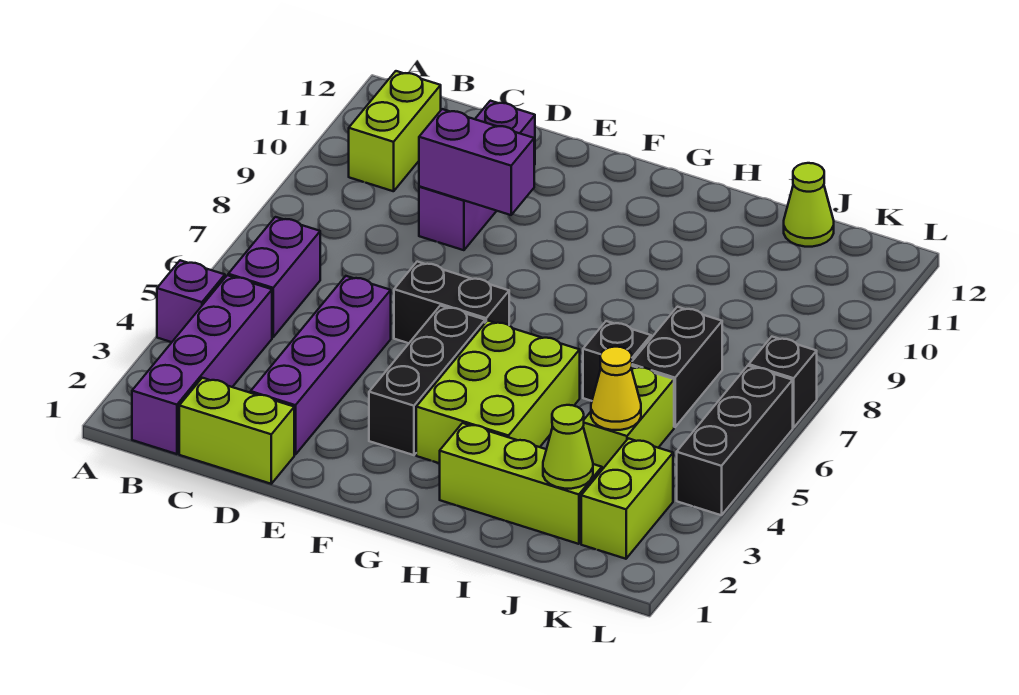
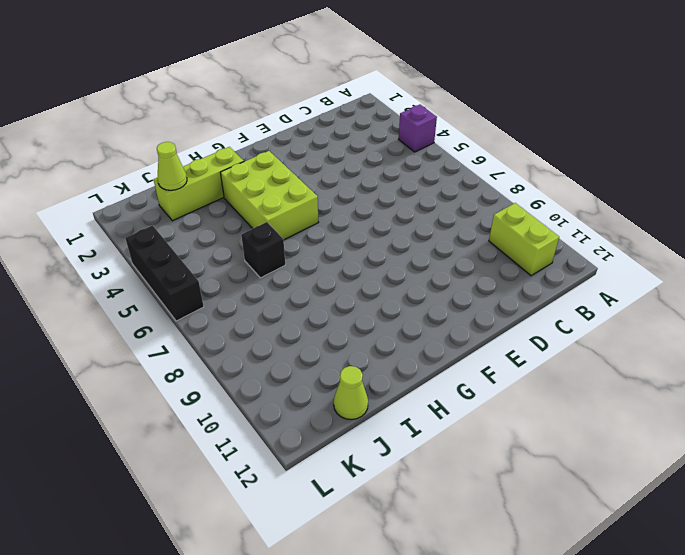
none -> purple brick B1:B4 level 1
none -> purple brick B5:B6 level 1
none -> lime brick C1:D1 level 1

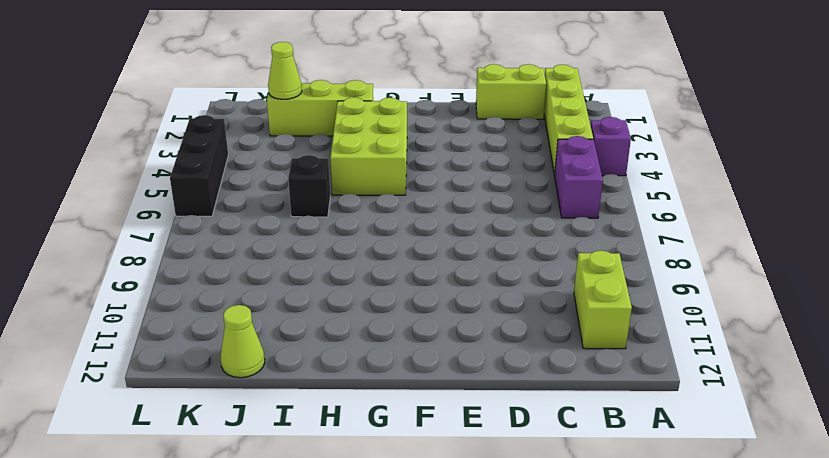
lime brick B1:B4 level 1 -> purple brick B1:B4 level 1
none -> purple brick D2:D5 level 1
none -> purple brick D9:D11 level 1
none -> black brick E6:F6 level 1

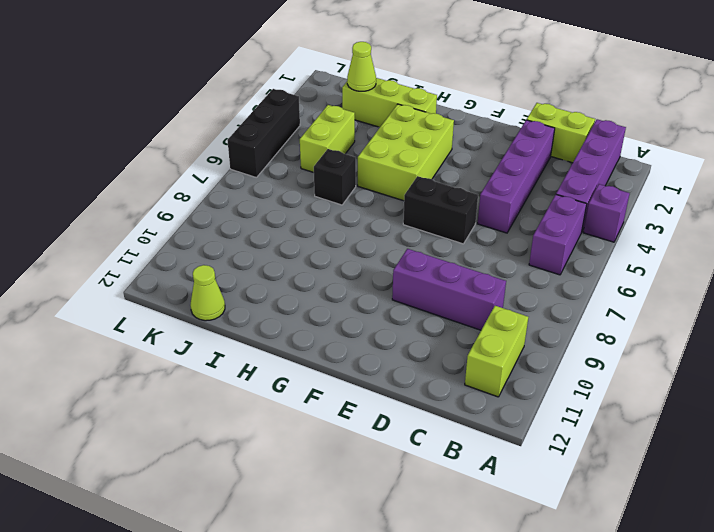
purple brick C9:E9 level 1 -> purple brick D9:D11 level 1
none -> black brick F3:F5 level 1
none -> black brick J6:J7 level 1
none -> lime brick K2:K3 level 1

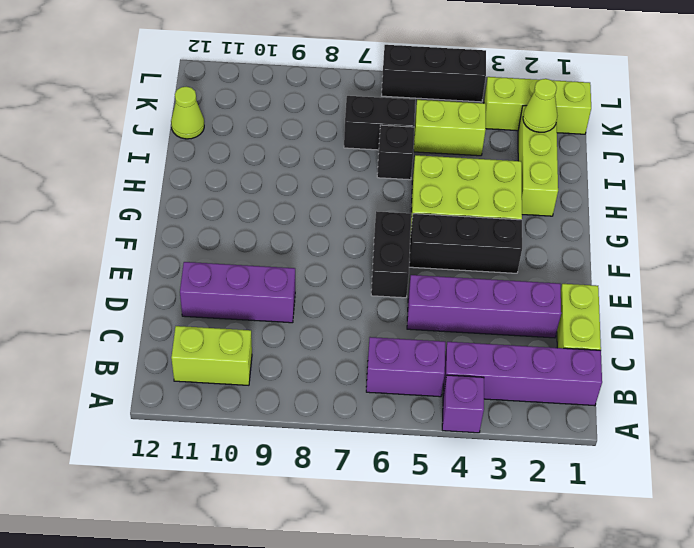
lime brick K1:K3 level 1 -> lime brick K2:K3 level 1
none -> black brick L7 level 1
none -> purple brick D9:E9 level 2
none -> yellow cone J4 level 2

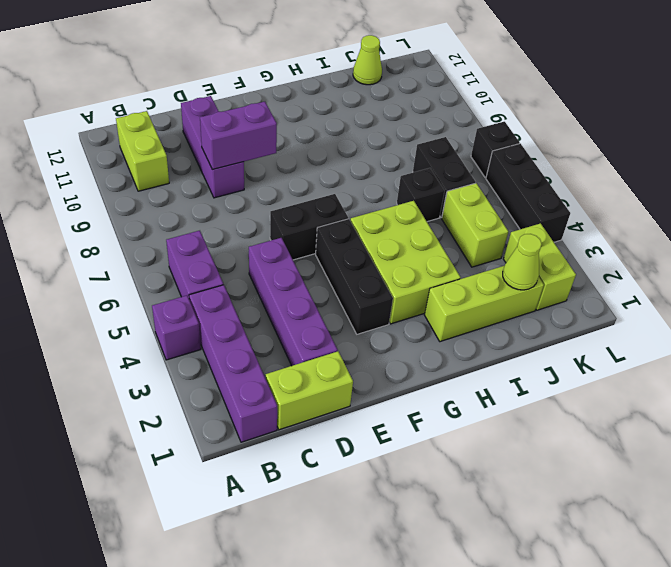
none -> yellow cone J4 level 2

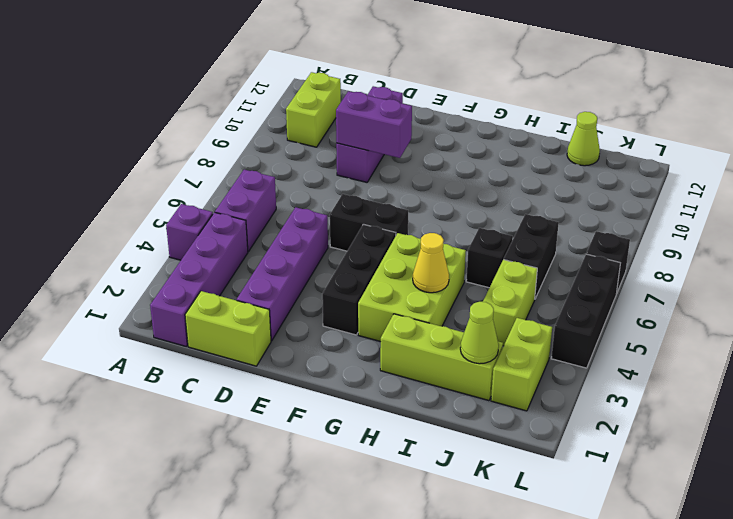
yellow cone H4 level 2 -> yellow cone J4 level 2

